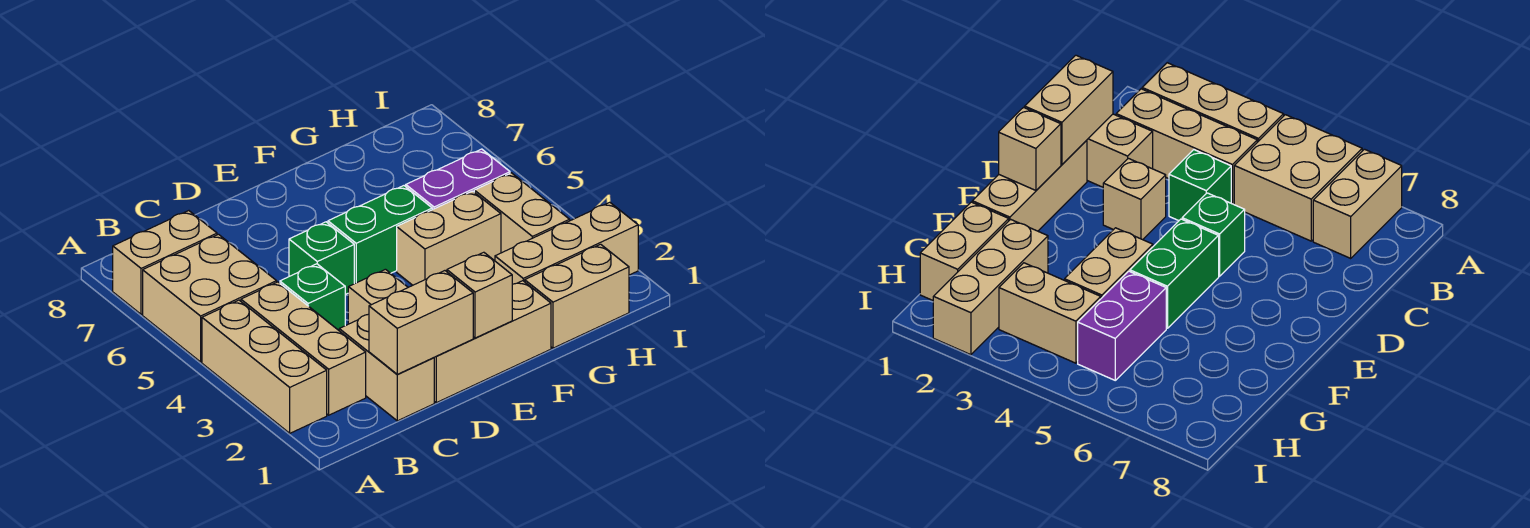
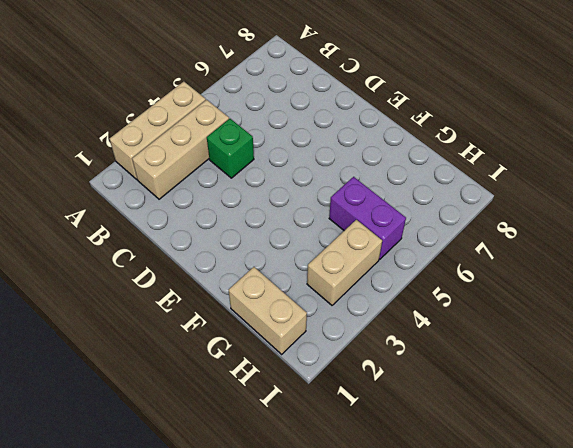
none -> tan brick A5:B6 level 1
none -> tan brick A7:B7 level 1
none -> tan brick C1:C2 level 1

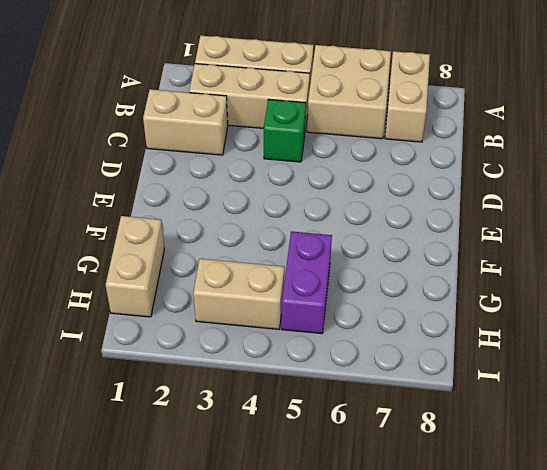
none -> tan brick D1:F1 level 1
none -> tan brick D3 level 1
none -> green brick D5 level 1

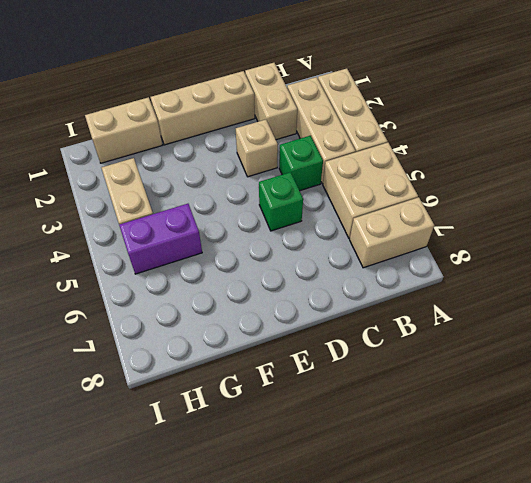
none -> green brick E5:F5 level 1
none -> tan brick F4:G4 level 1
none -> tan brick G2:I2 level 1

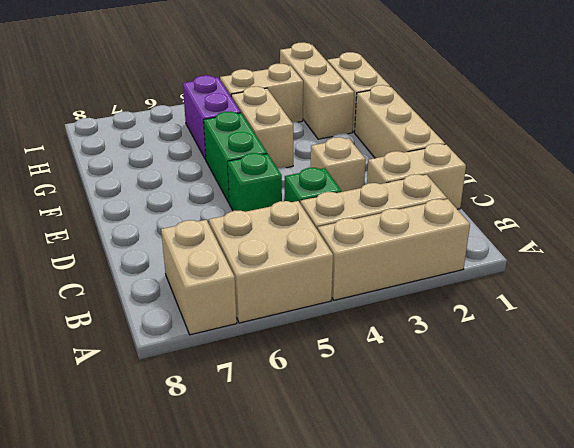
none -> tan brick C1:D1 level 2
none -> tan brick E1 level 2

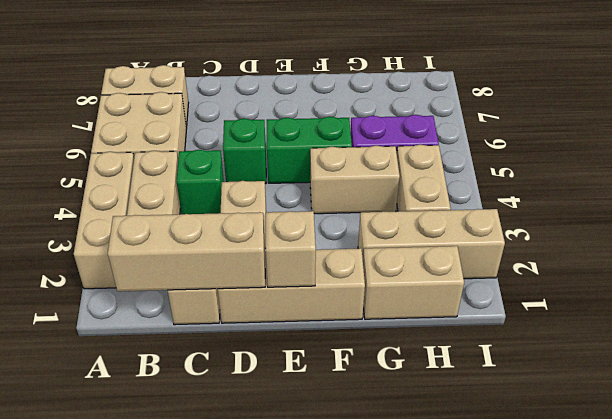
tan brick B1:D1 level 2 -> tan brick C1:D1 level 2

